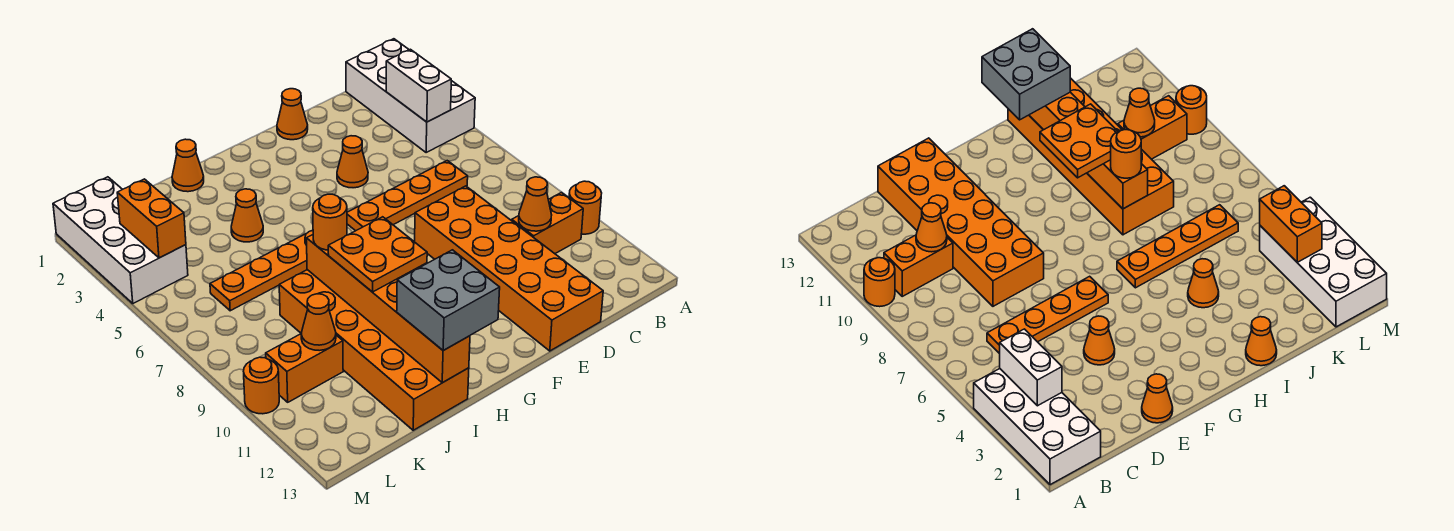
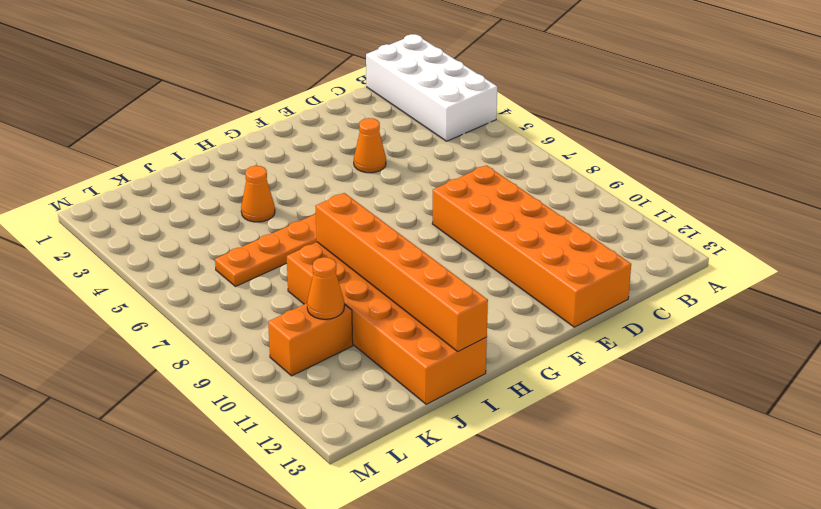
none -> orange round brick A10 level 1
none -> orange brick B10:C10 level 1
none -> orange plate C6:F6 level 1

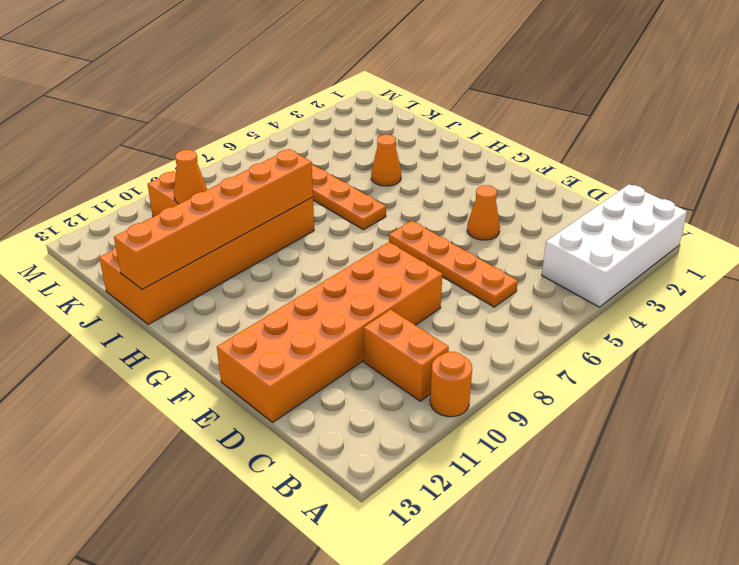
none -> orange cone E1 level 1
none -> orange cone I1 level 1
none -> white brick L1:M4 level 1

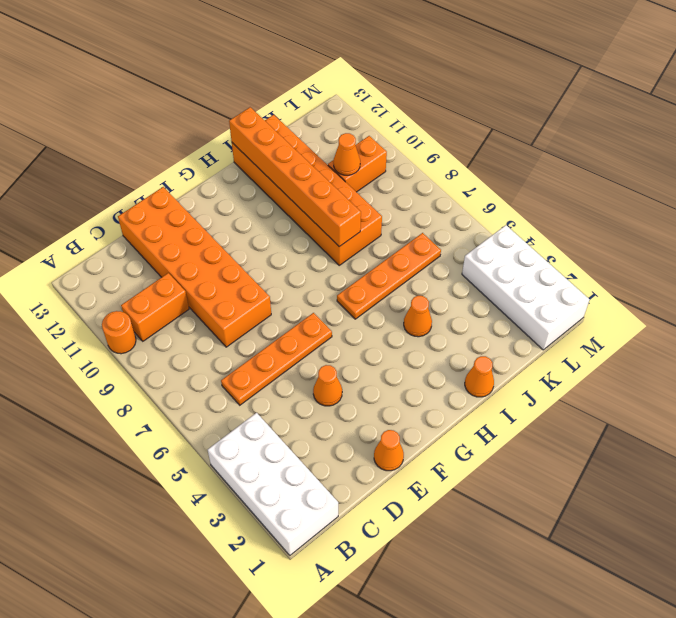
none -> orange round brick M10 level 1
none -> white brick B3:B4 level 2
none -> orange cone C10 level 2

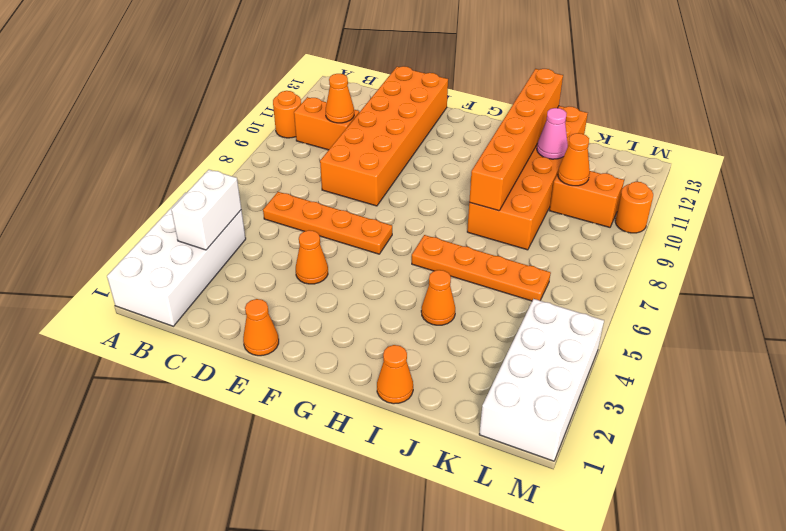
pink cone J11 level 2 -> none
none -> orange brick L3:L4 level 2
none -> orange plate H9:I10 level 3
none -> grey brick H12:I13 level 3

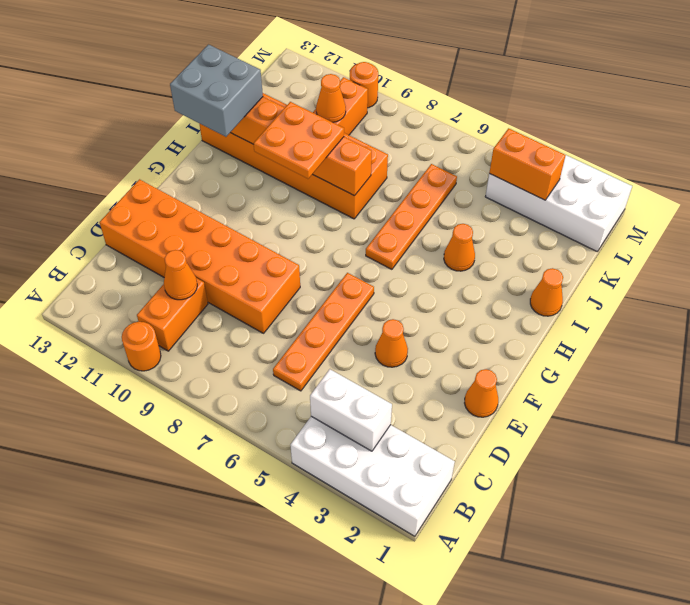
none -> orange round brick I8 level 3

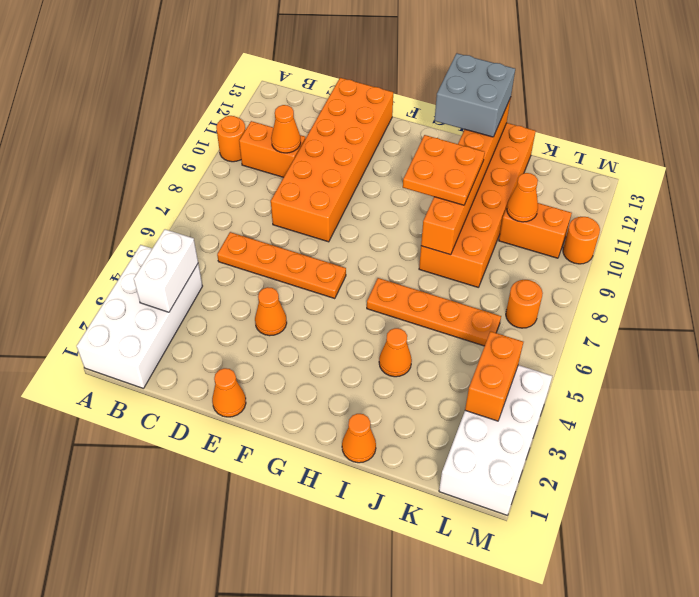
orange round brick L7 level 1 -> orange round brick I8 level 3

